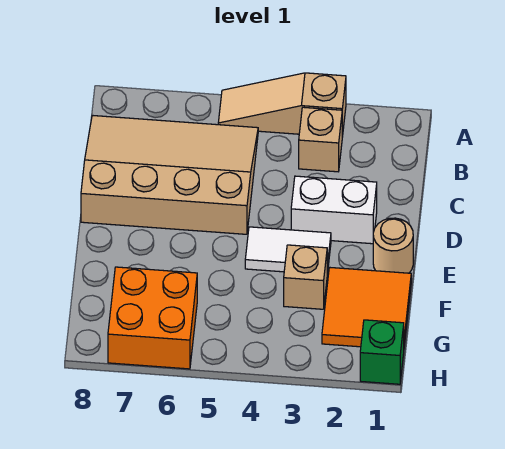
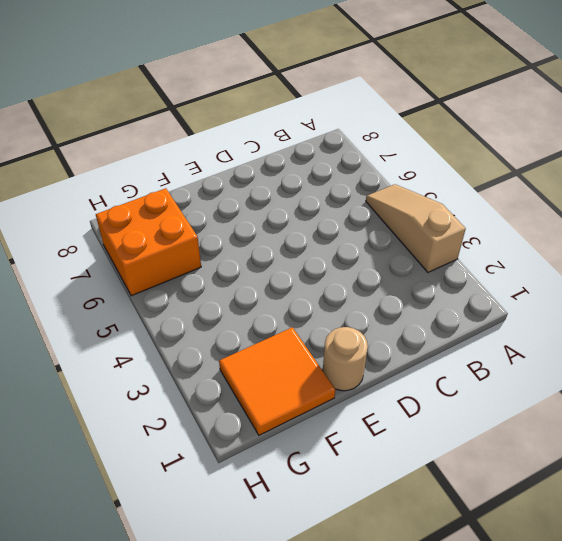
none -> tan brick B3 level 1
none -> tan slope B5:D8 level 1 top D

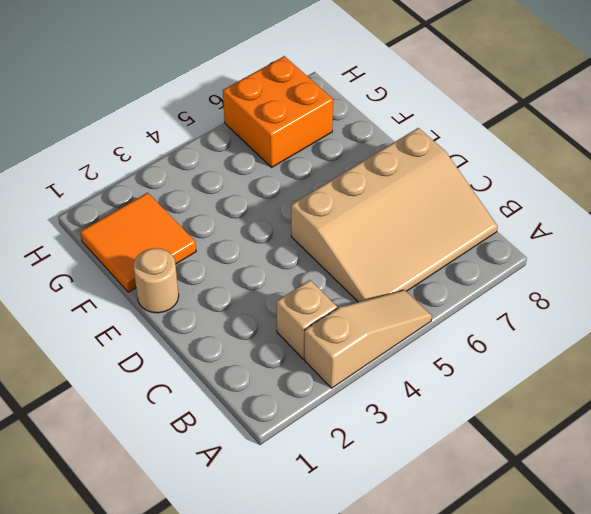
none -> white brick D2:D3 level 1
none -> white tile E3:E4 level 1

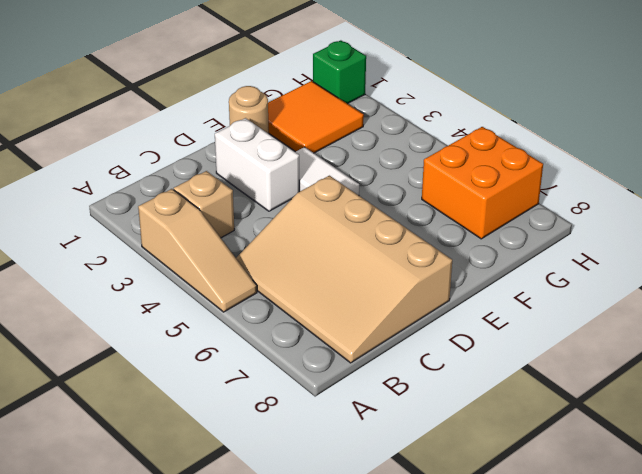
none -> tan brick F3 level 1

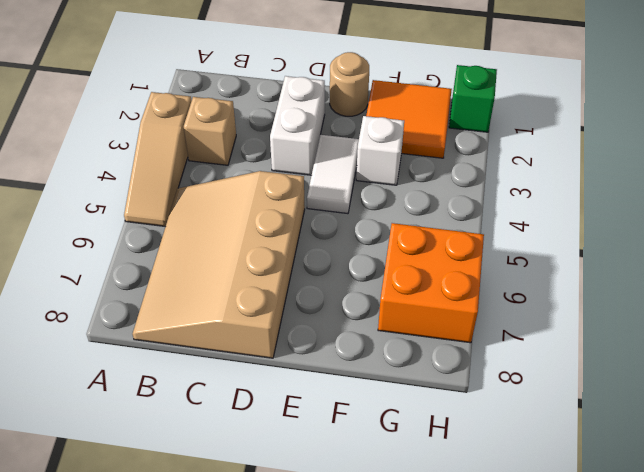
white brick F3 level 1 -> tan brick F3 level 1

